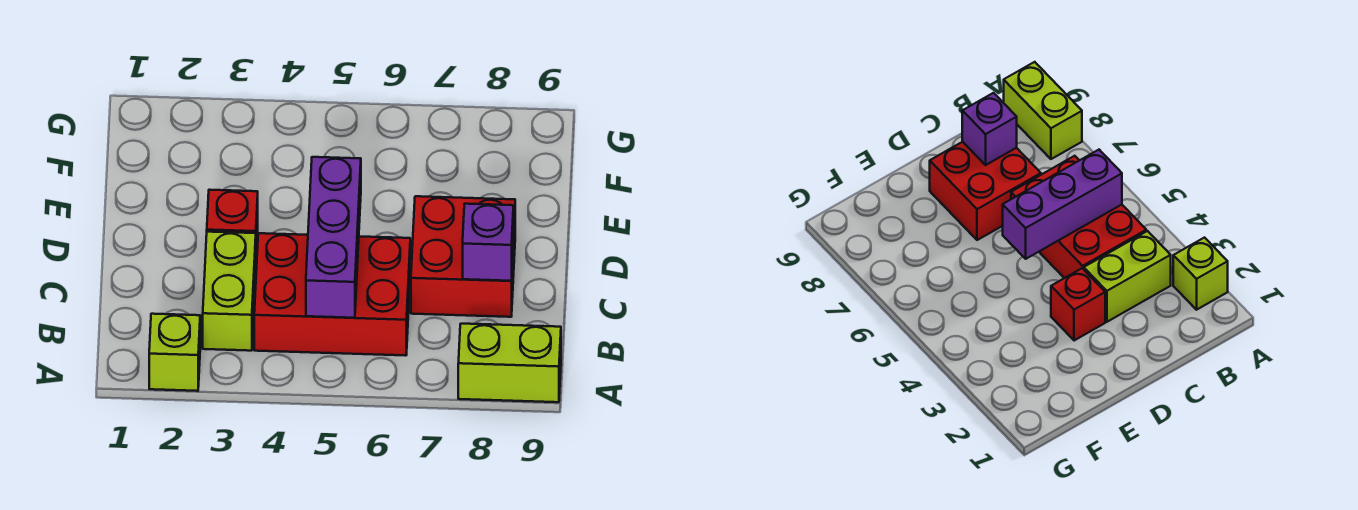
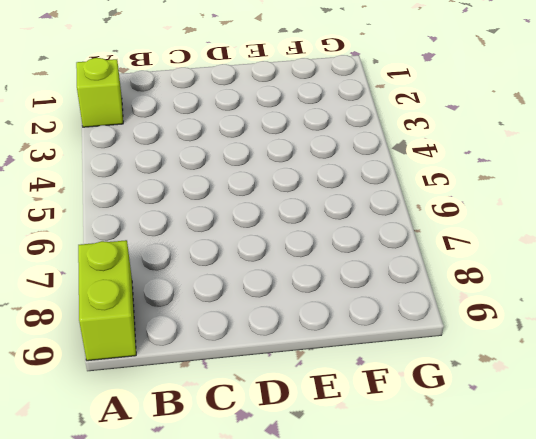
none -> lime brick B3:C3 level 1
none -> red brick B4:C6 level 1

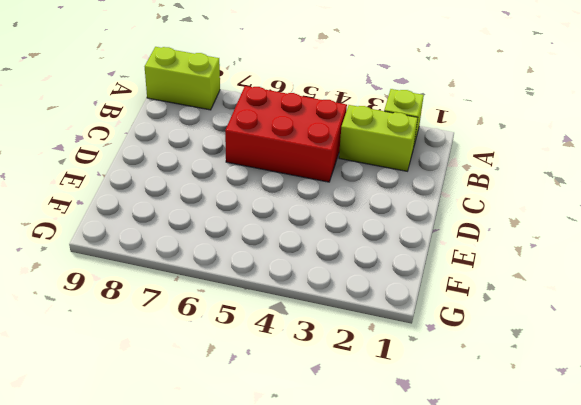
lime brick B2:B3 level 1 -> lime brick B3:C3 level 1
none -> red brick C7:D8 level 1
none -> red brick D3 level 1

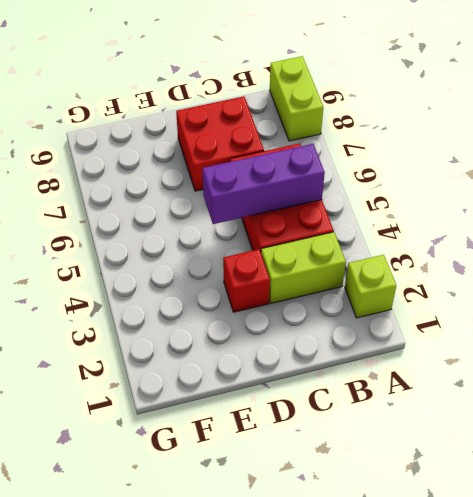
none -> purple brick C8 level 2

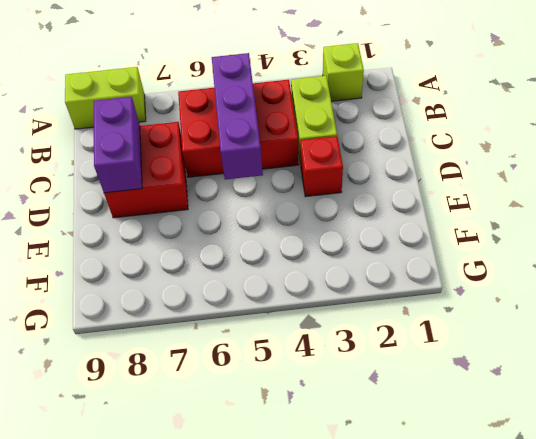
purple brick C8:D8 level 2 -> purple brick C8 level 2

